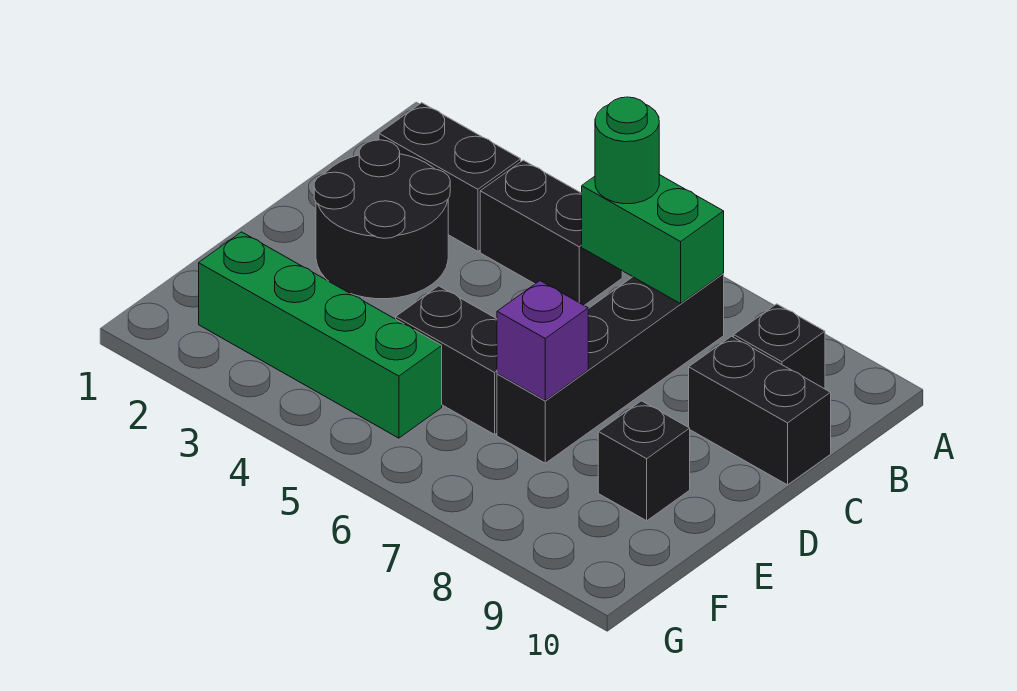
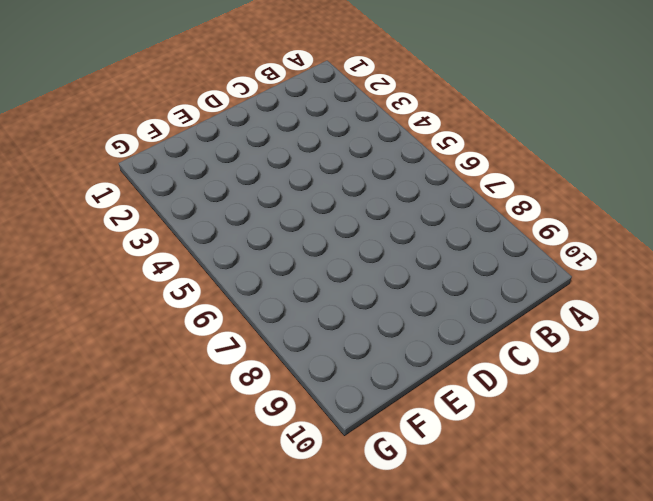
none -> black brick B2:B3 level 1
none -> black brick B4:B5 level 1
none -> black brick B7:E7 level 1

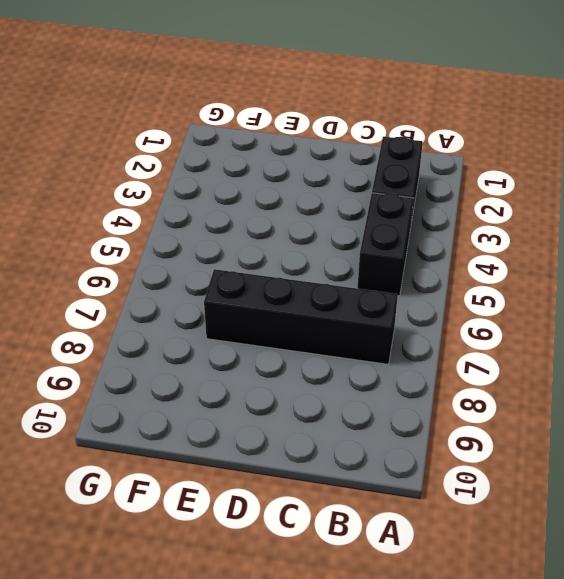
none -> black brick B9 level 1
none -> black round brick C2:D3 level 1
none -> black brick C9:C10 level 1

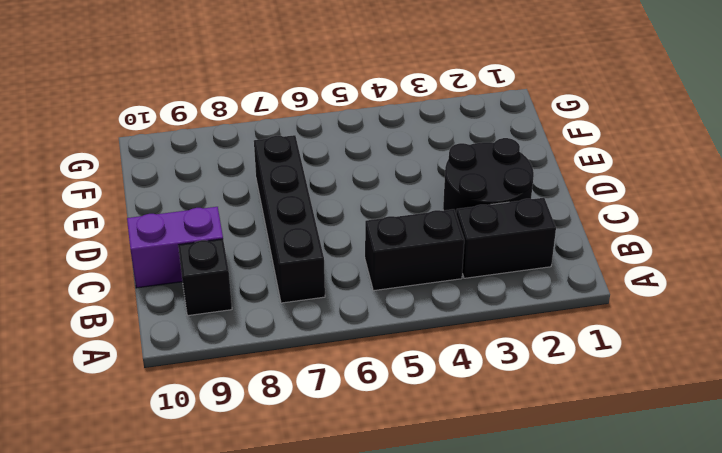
purple brick C9:C10 level 1 -> black brick C9:C10 level 1
none -> black brick E5:E6 level 1
none -> black brick E9 level 1
none -> green brick F2:F5 level 1

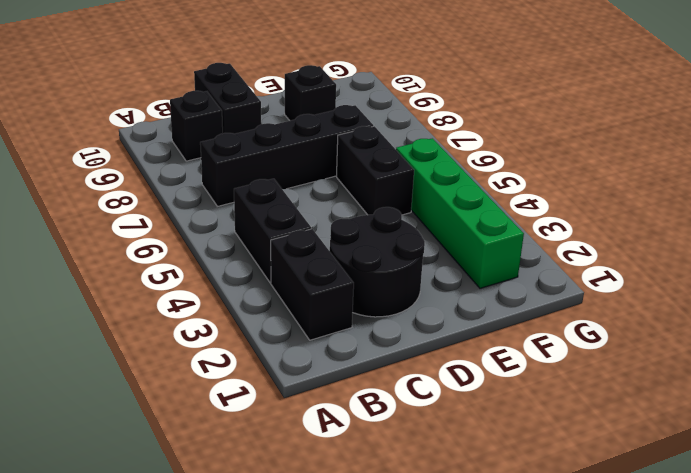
none -> green brick B6:B7 level 2
none -> purple brick E7 level 2
none -> green round brick B6 level 3

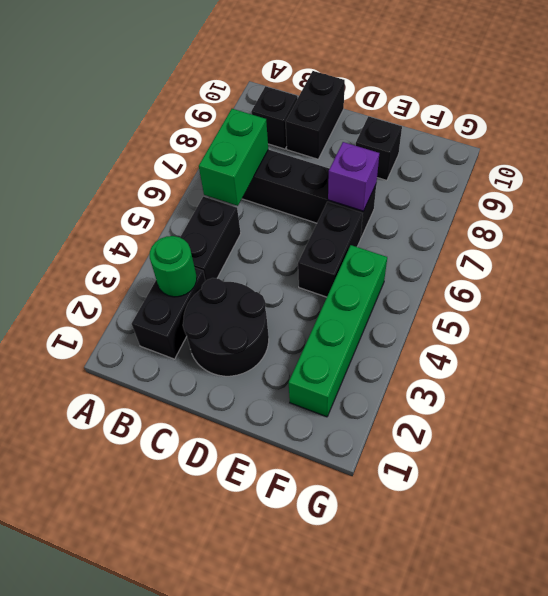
green round brick B3 level 2 -> green round brick B6 level 3

